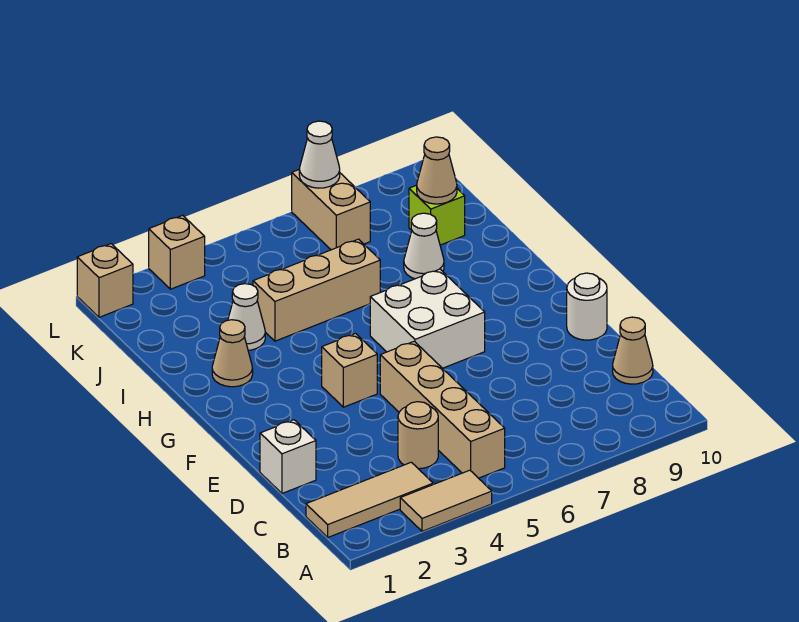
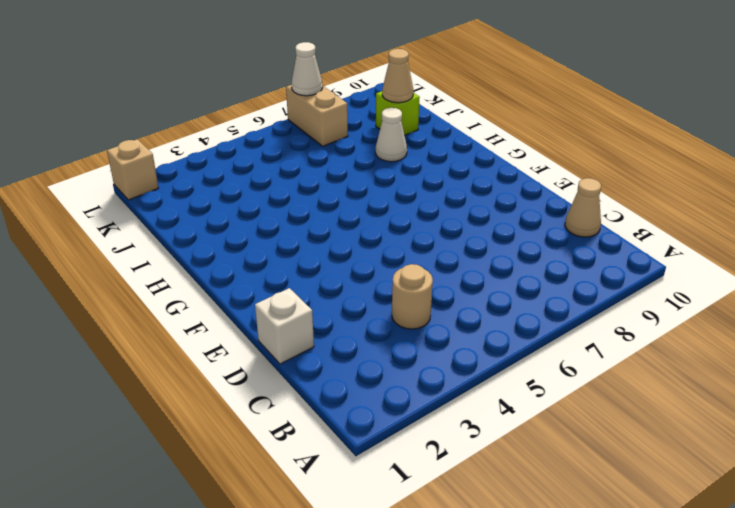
none -> tan tile A3:A4 level 1
none -> tan tile B1:B3 level 1
none -> tan brick B5:E5 level 1

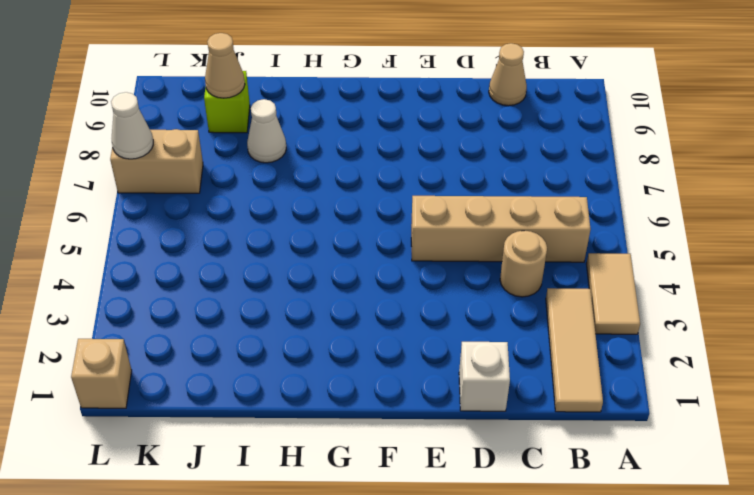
none -> white round brick E10 level 1
none -> tan brick F4 level 1
none -> white brick F6:G7 level 1

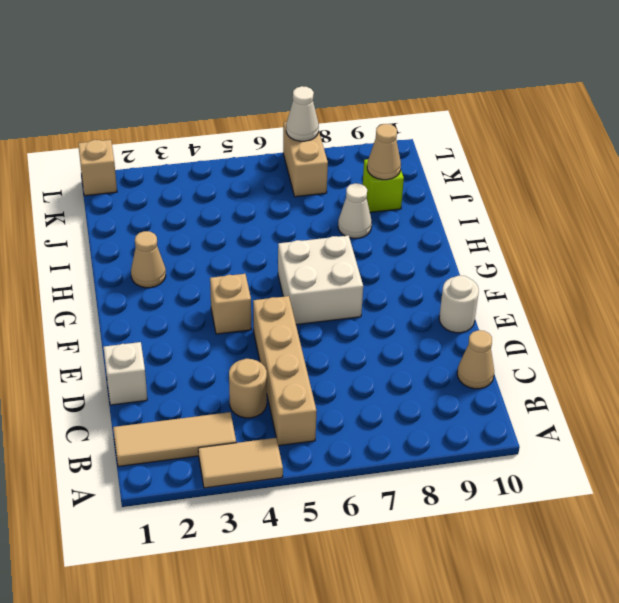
none -> white cone I3 level 1
none -> tan brick I4:I6 level 1
none -> tan brick L3 level 1

